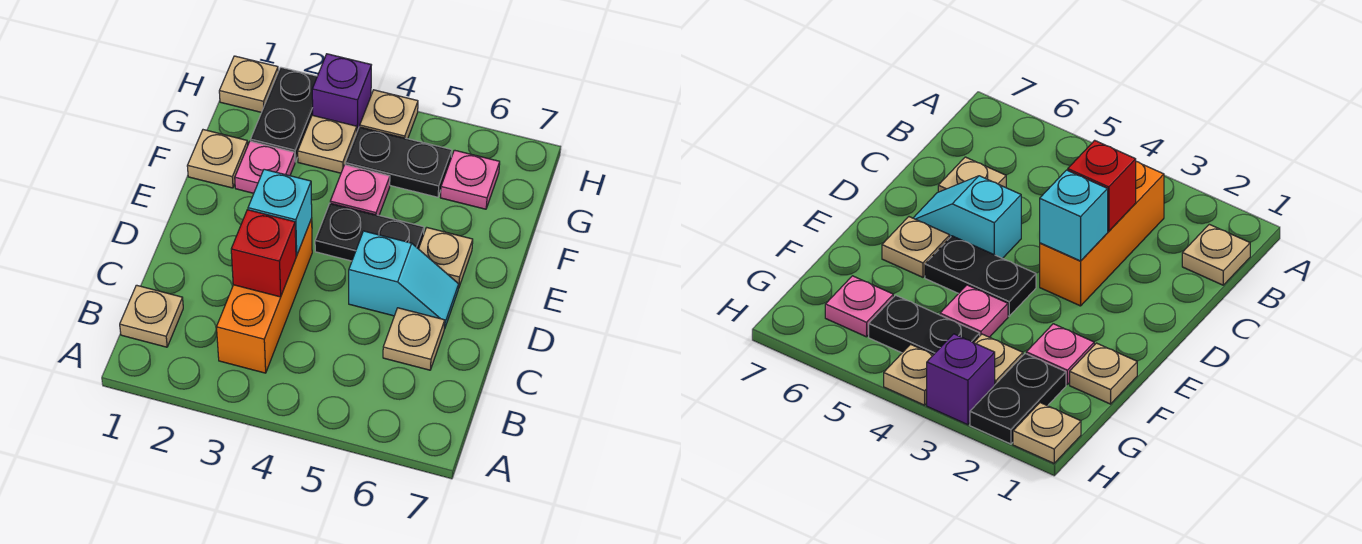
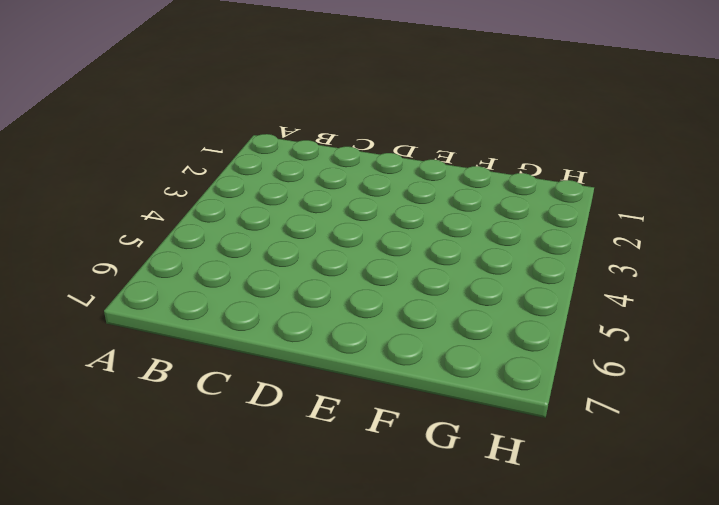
none -> tan plate B1 level 1
none -> orange brick B3:D3 level 1
none -> tan plate C6 level 1

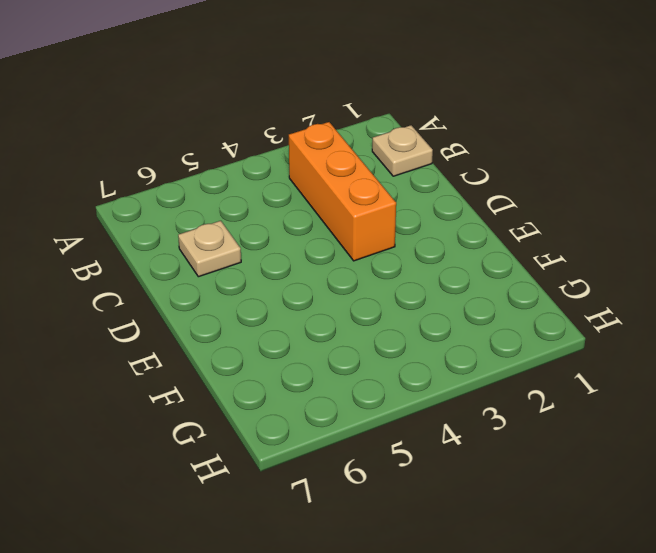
none -> cyan slope D5:D6 level 1 top 5
none -> black plate E4:E5 level 1
none -> tan plate E6 level 1

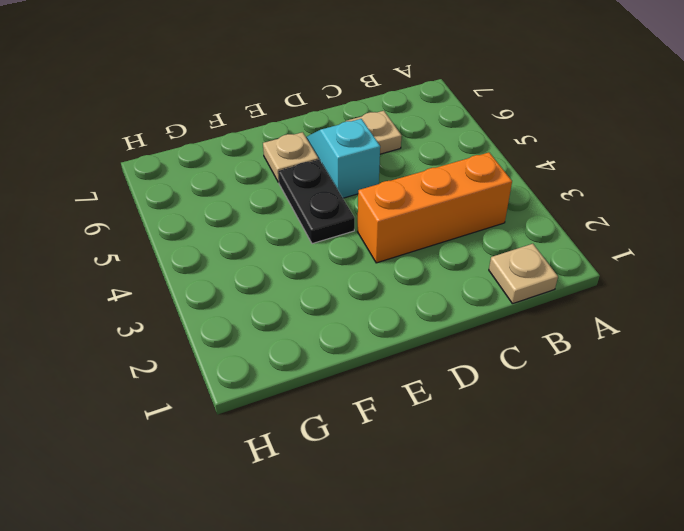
none -> tan plate F1 level 1
none -> pink plate F2 level 1
none -> pink plate F4 level 1

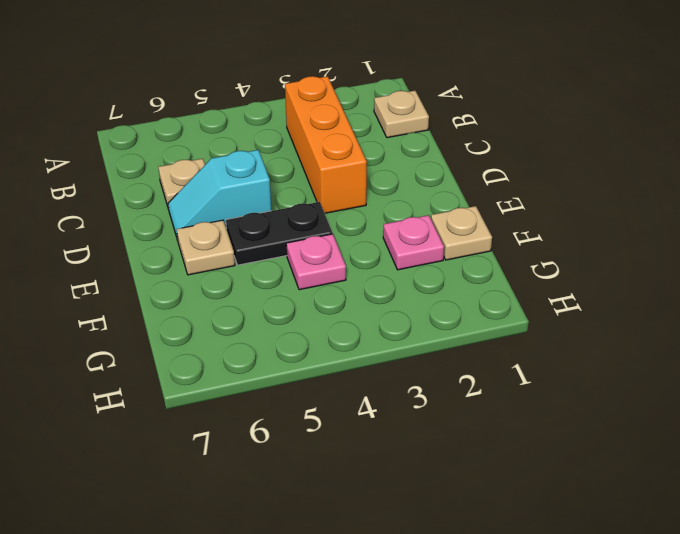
none -> black plate G2:H2 level 1
none -> tan plate G3 level 1
none -> black plate G4:G5 level 1

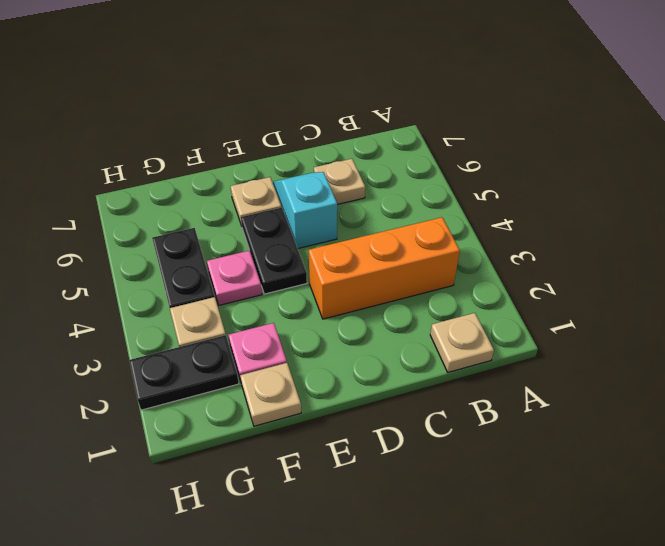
none -> pink plate G6 level 1
none -> tan plate H1 level 1
none -> purple brick H3 level 1

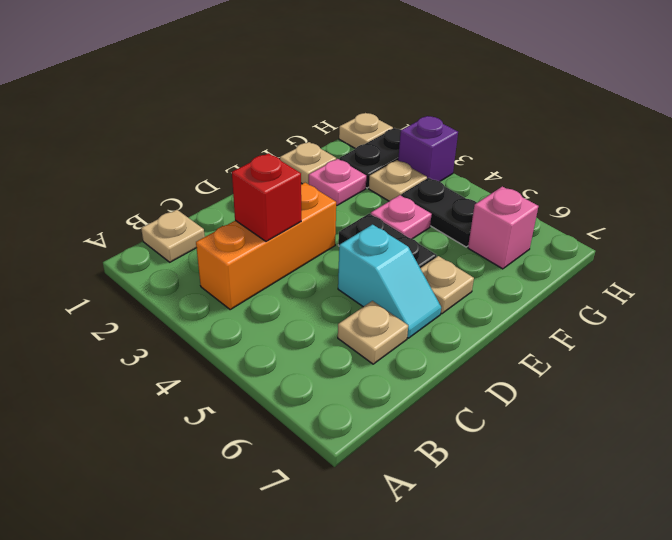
pink brick G6 level 1 -> pink plate G6 level 1
none -> tan plate H4 level 1
none -> cyan brick D3 level 2

